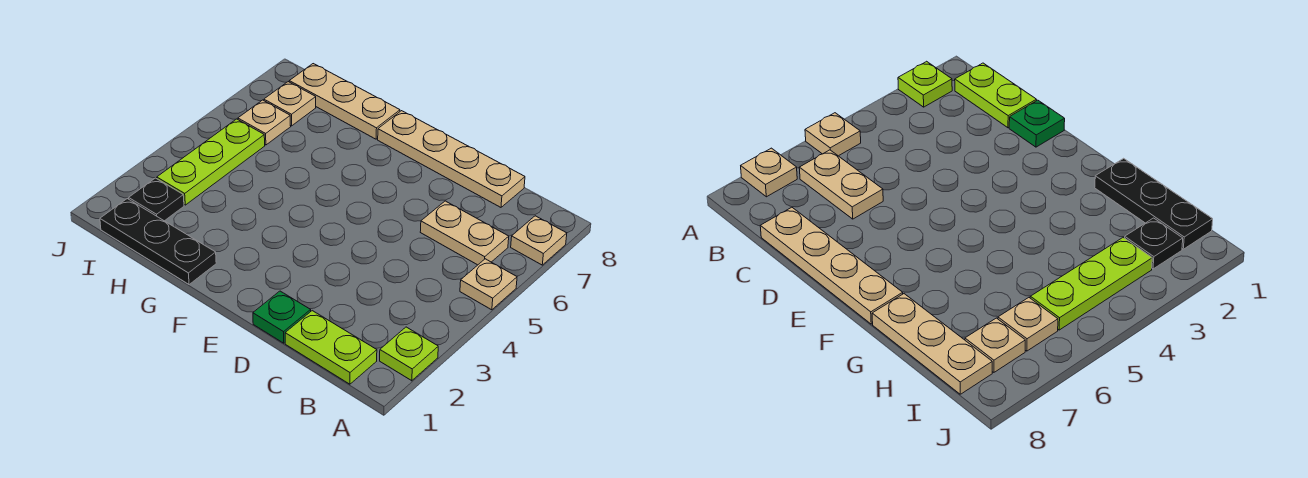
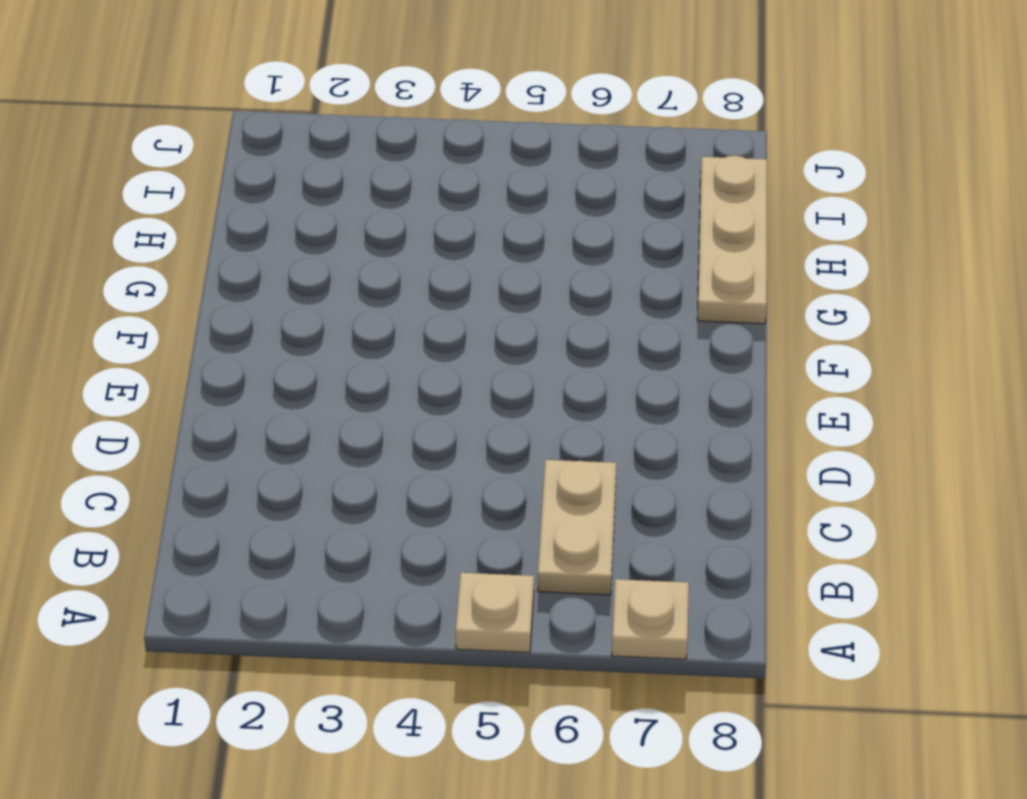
none -> lime plate A2 level 1
none -> lime plate B1:C1 level 1
none -> tan plate C8:F8 level 1

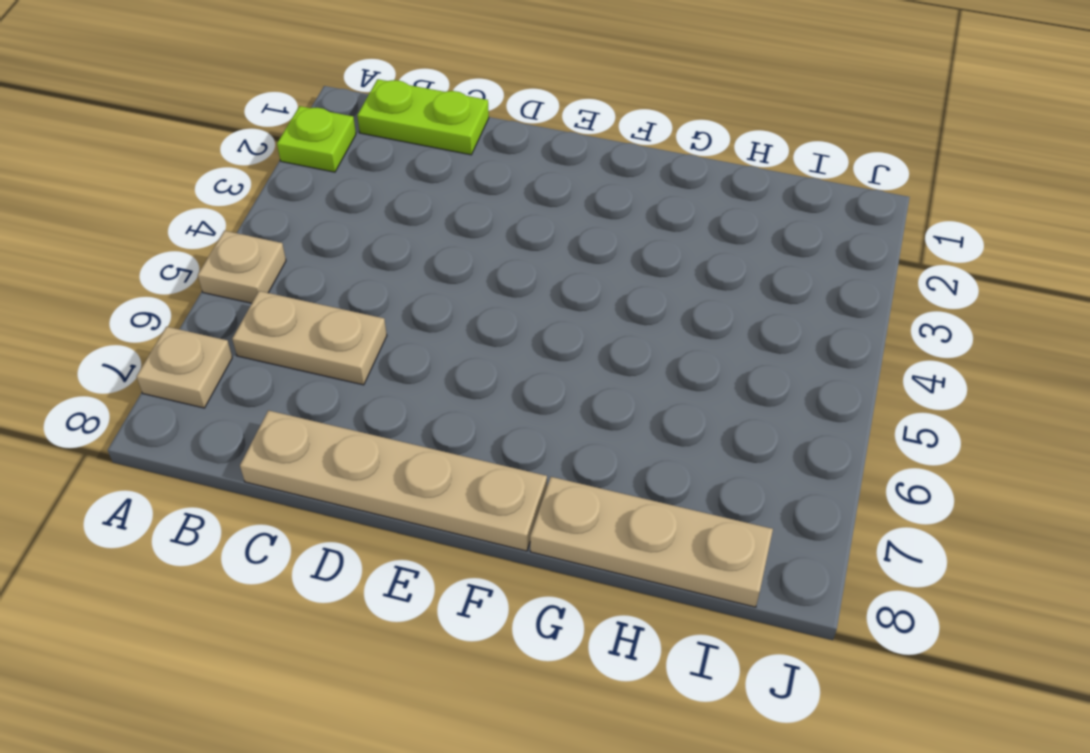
none -> green plate D1 level 1
none -> black plate G1:I1 level 1
none -> black plate I2 level 1

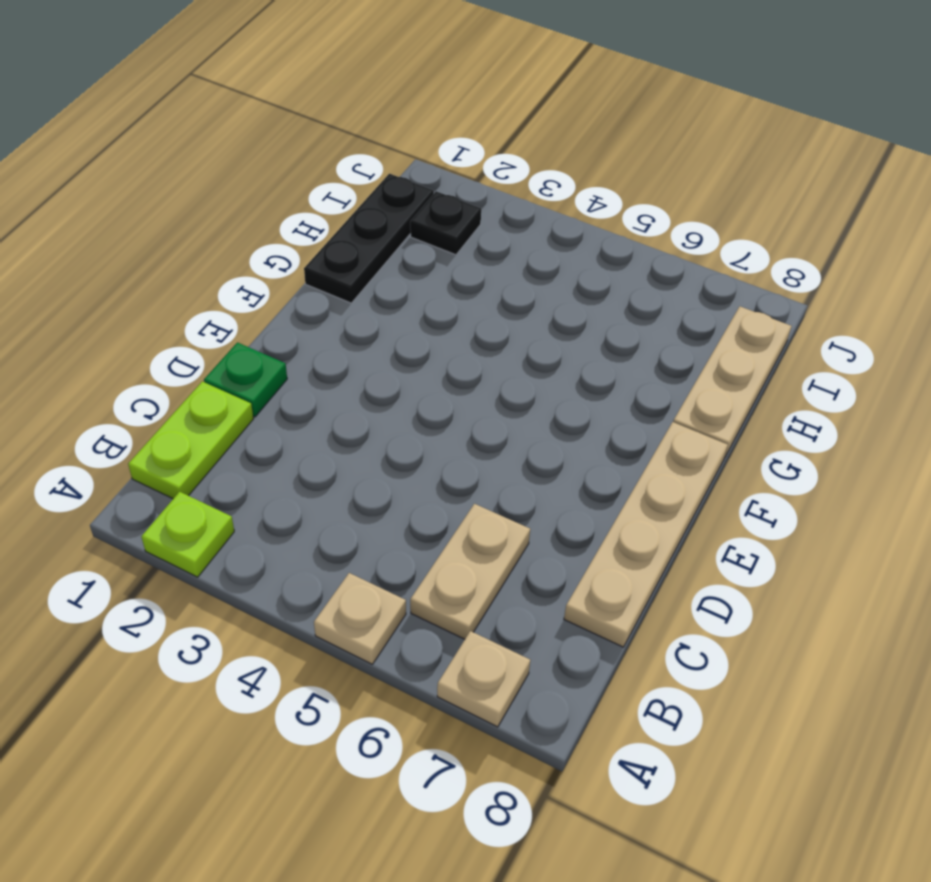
none -> lime plate I3:I5 level 1
none -> tan plate I6 level 1
none -> tan plate I7 level 1

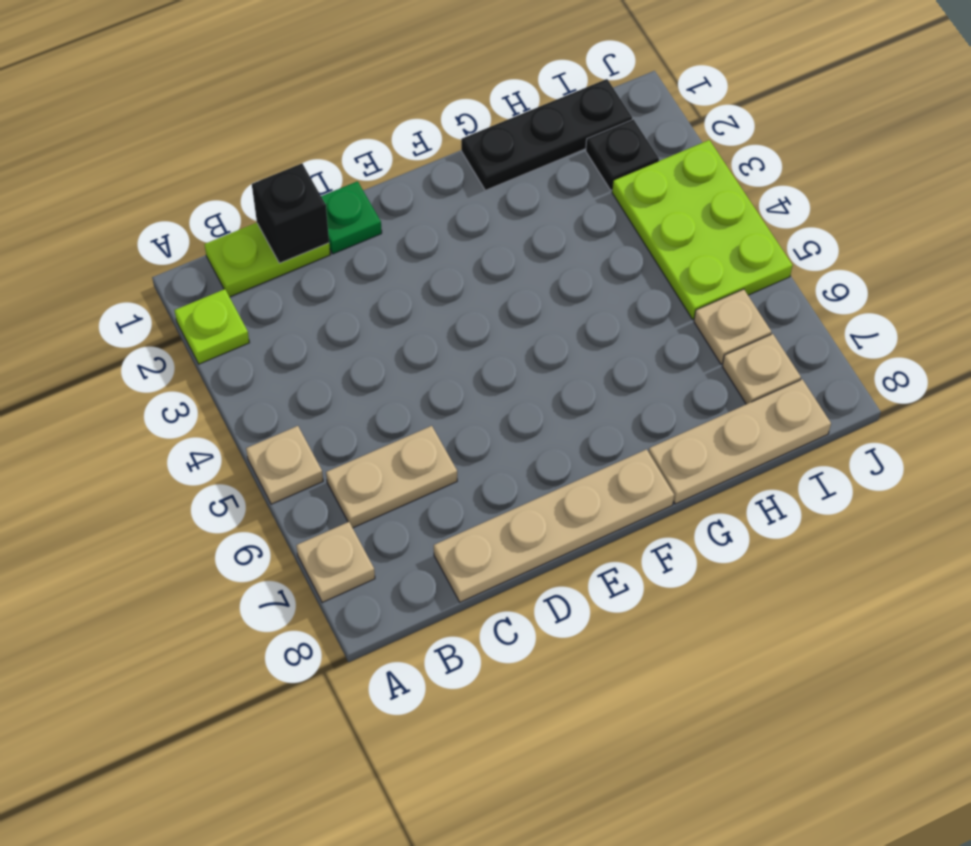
black brick C1 level 2 -> none
lime plate I3:J5 level 1 -> lime plate I3:I5 level 1

